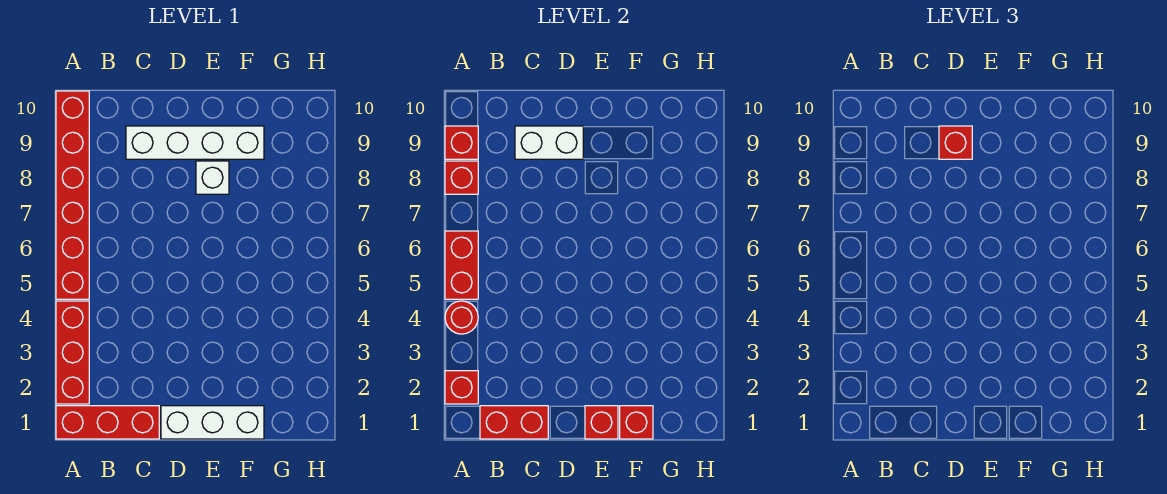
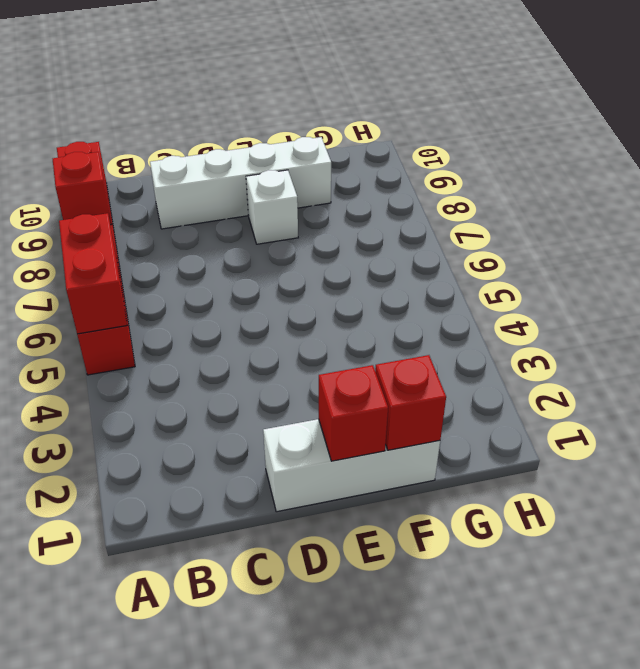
none -> red brick A1:C1 level 1
none -> red brick A2:A4 level 1
none -> red brick A2 level 2

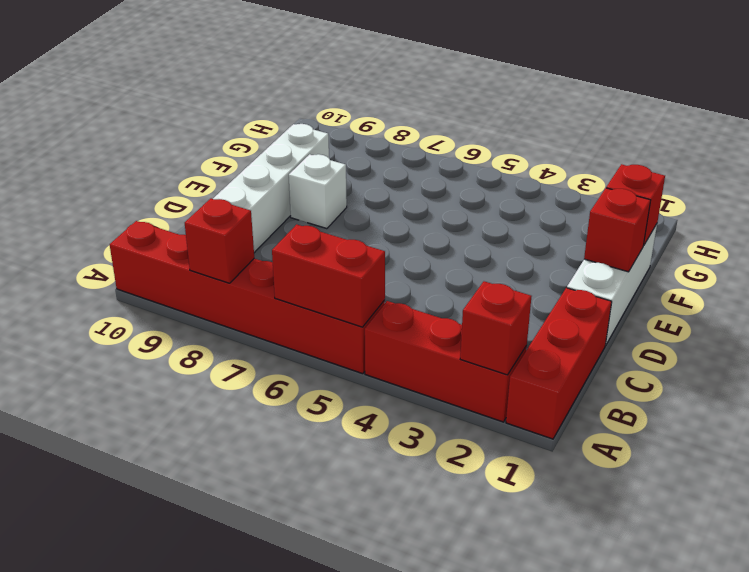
none -> red round brick A4 level 2
none -> red brick A9 level 2
none -> red brick B1:C1 level 2

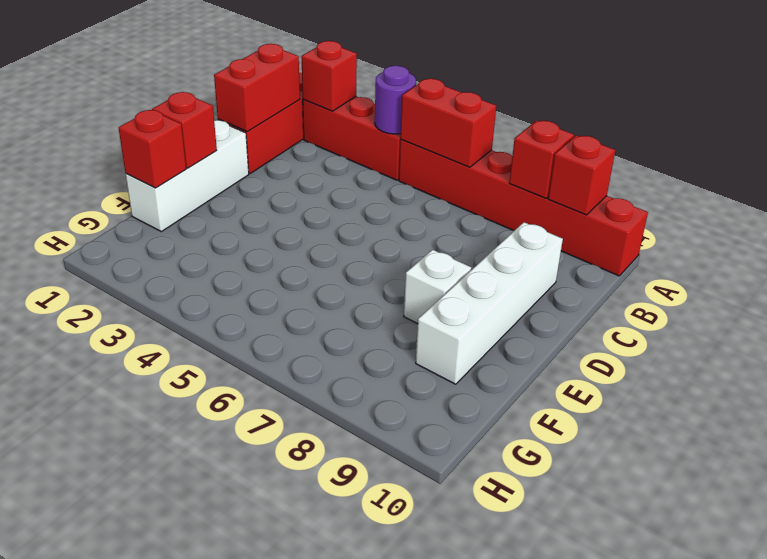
purple round brick A4 level 2 -> red round brick A4 level 2
none -> white brick C9:D9 level 2
none -> red brick D9 level 3

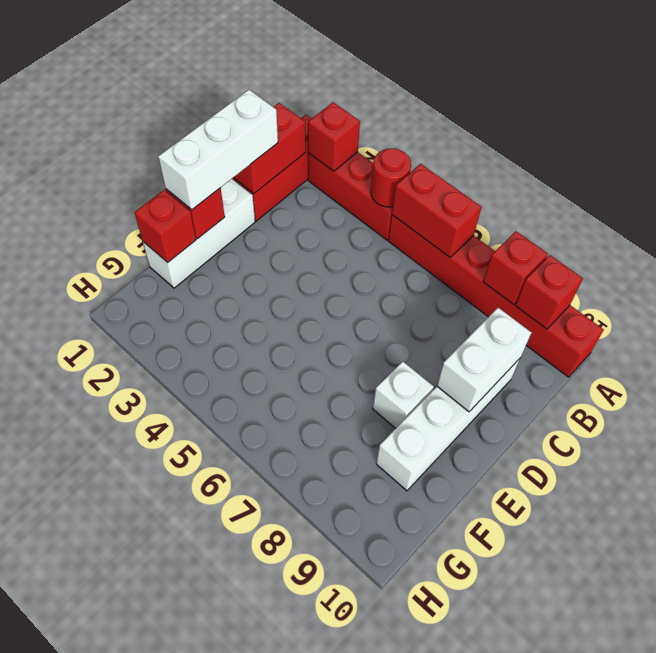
white brick C1:E1 level 3 -> none
none -> red brick D9 level 3

